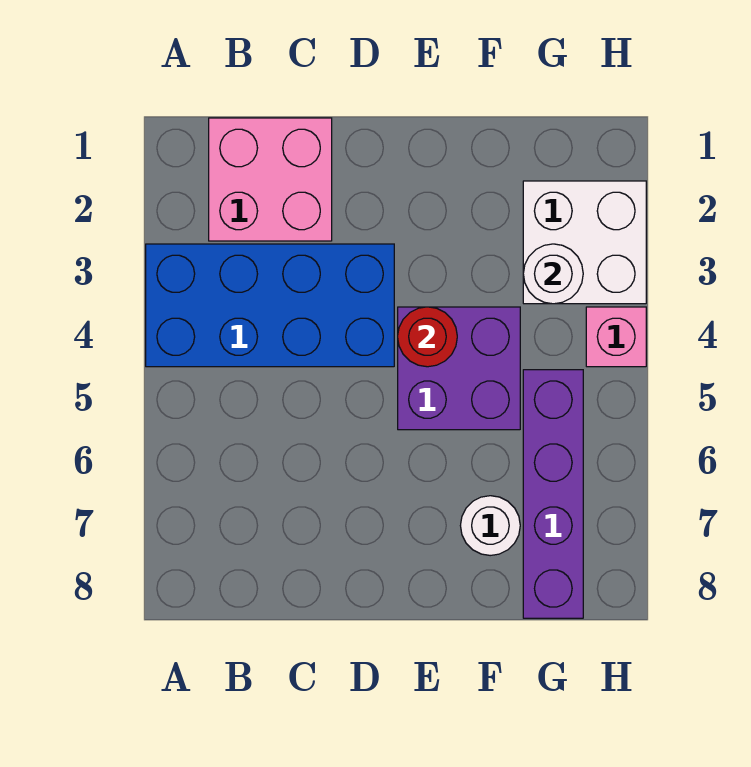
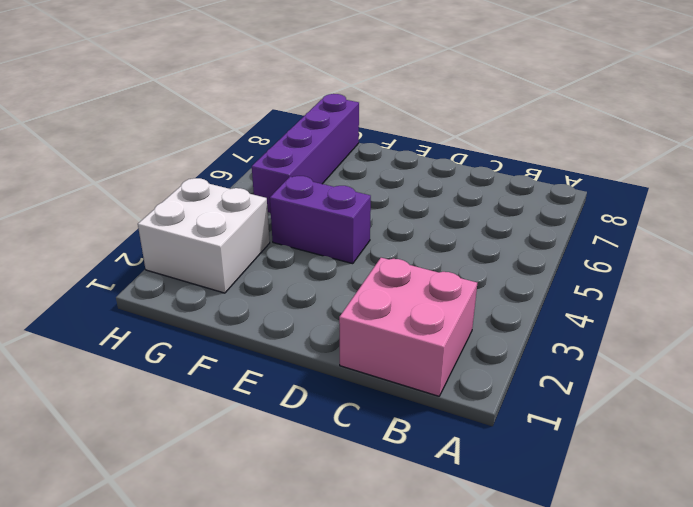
purple brick E4:F4 level 1 -> purple brick E4:F5 level 1
none -> blue brick A3:D4 level 1
none -> white round brick F7 level 1

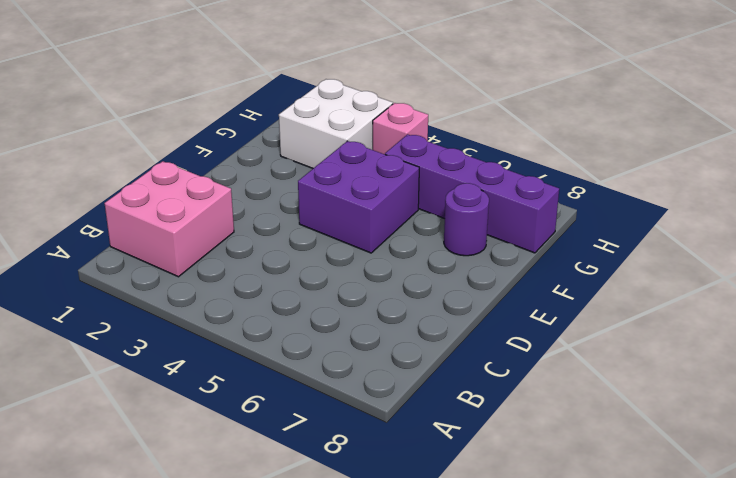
purple round brick F7 level 1 -> white round brick F7 level 1
none -> blue brick A3:D4 level 1
none -> red round brick E4 level 2

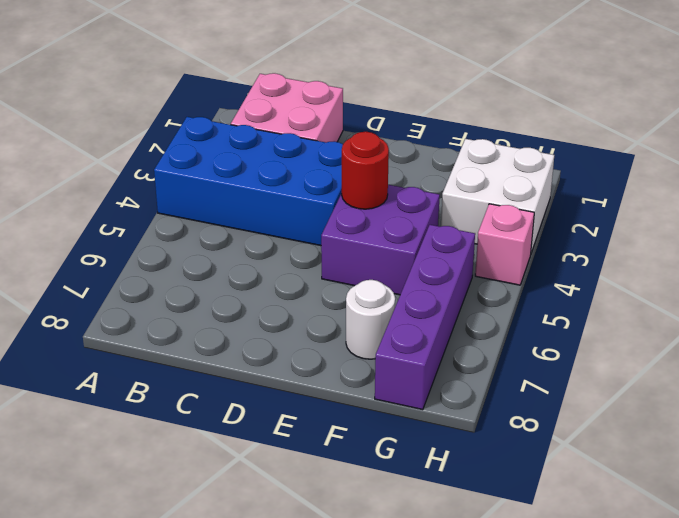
none -> white round brick G3 level 2

